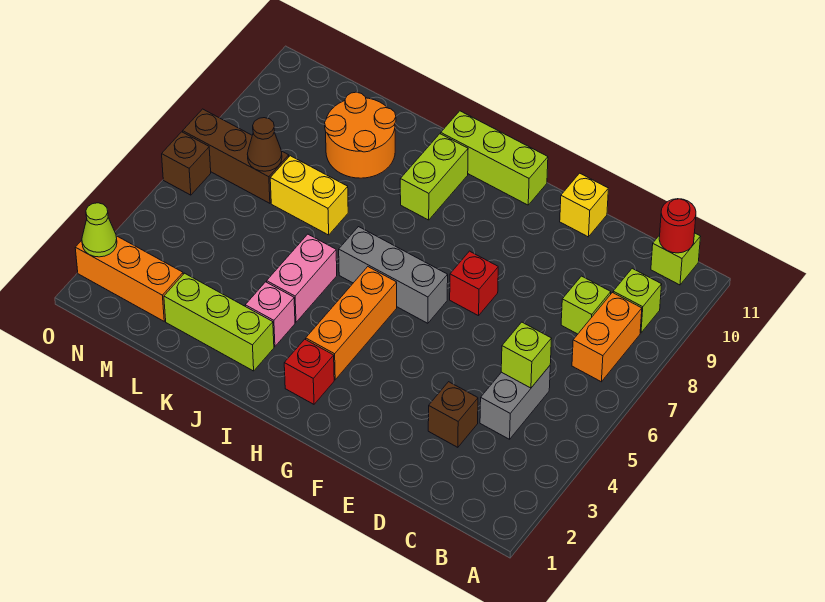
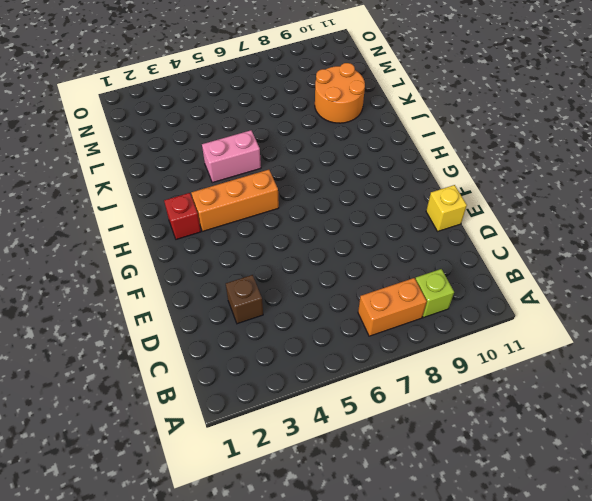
none -> lime brick B11 level 1
none -> grey brick C4:C5 level 1
none -> lime brick C8 level 1

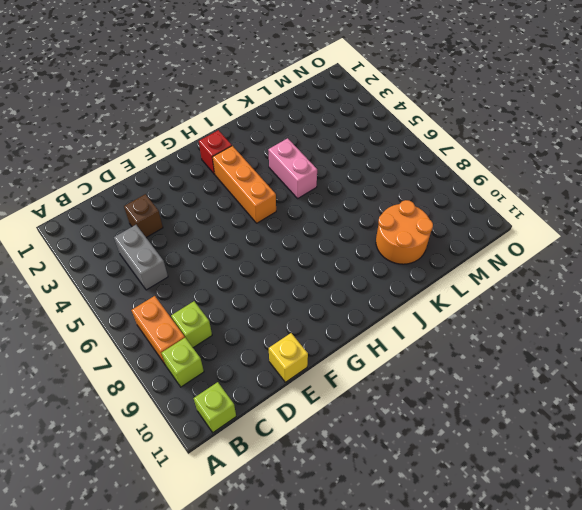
none -> red brick F7 level 1
none -> grey brick G6:I6 level 1
none -> lime brick G11:I11 level 1

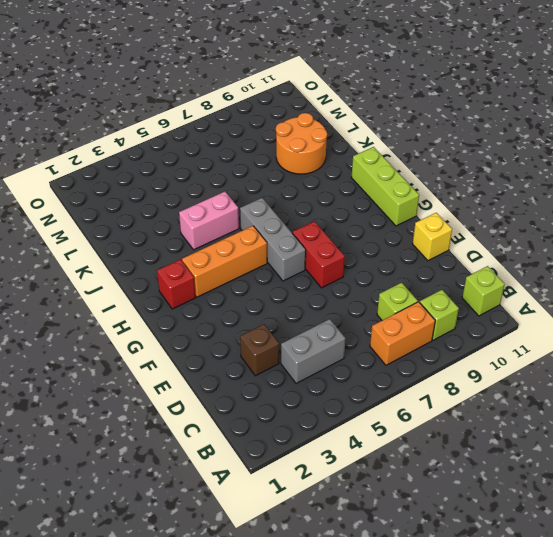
red brick F7:G7 level 1 -> red brick F7 level 1
none -> lime brick I9:I10 level 1
none -> lime brick J2:L2 level 1
none -> pink brick J3 level 1

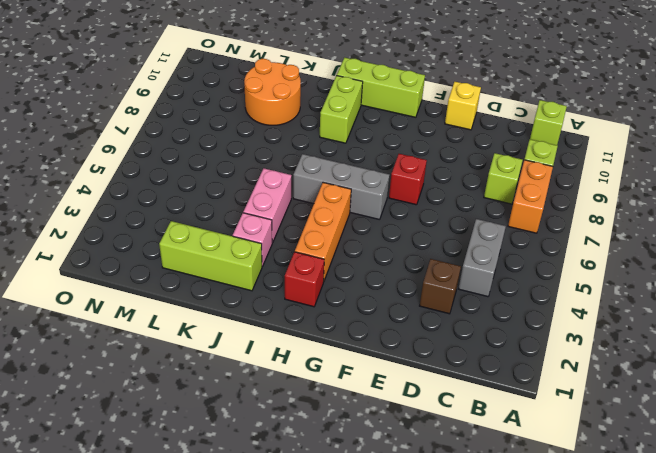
none -> yellow brick K7:L7 level 1
none -> orange brick M2:O2 level 1
none -> brown brick M7:O7 level 1

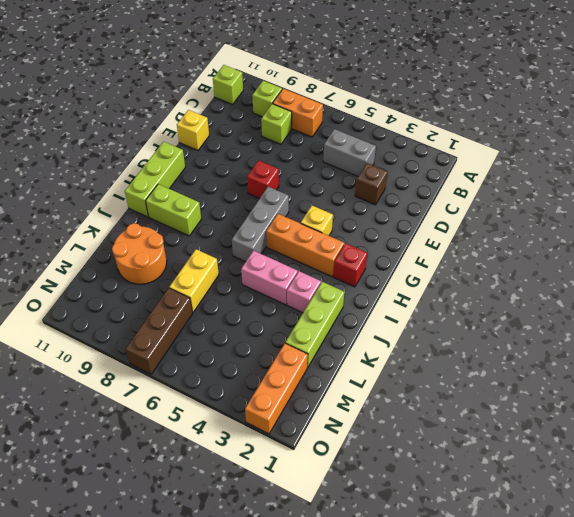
yellow brick G4 level 1 -> none
none -> brown brick O6 level 1
none -> red round brick B11 level 2
none -> lime brick C5 level 2

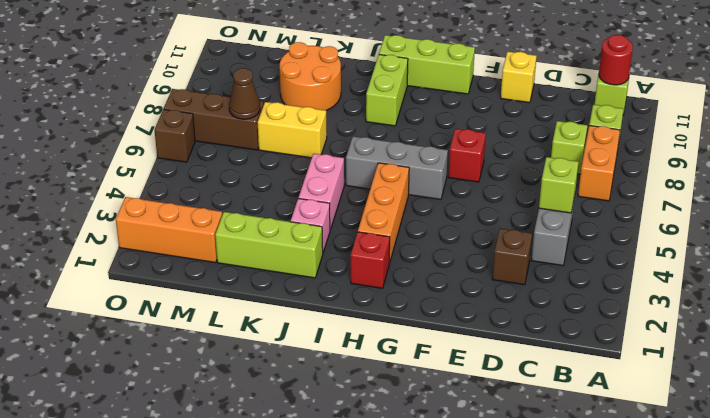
none -> lime cone O2 level 2

